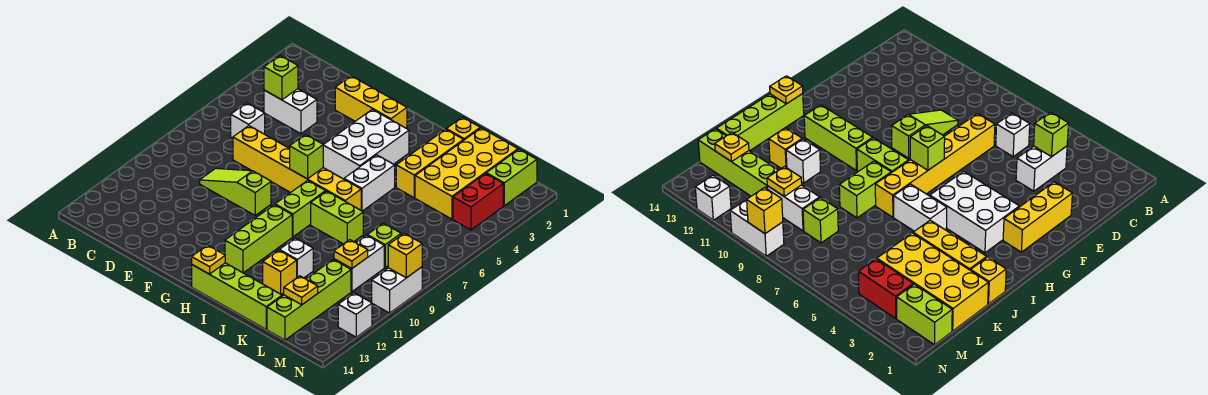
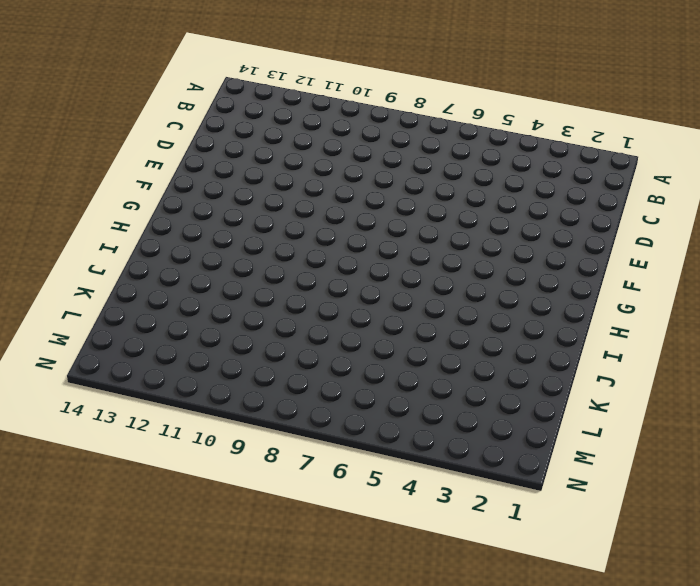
none -> white brick C4:D4 level 1
none -> white brick C6 level 1
none -> yellow brick D7:I7 level 1

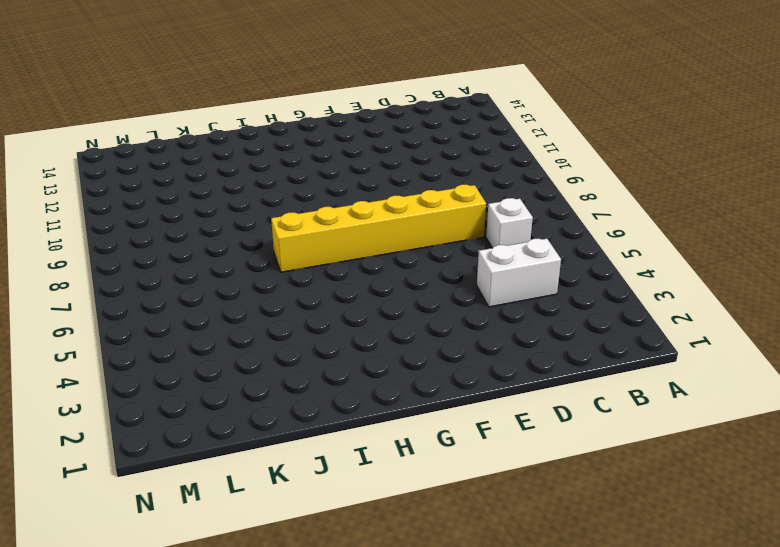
none -> lime slope D9:F9 level 1 top F
none -> yellow brick E2:G2 level 1
none -> white brick G3:H5 level 1

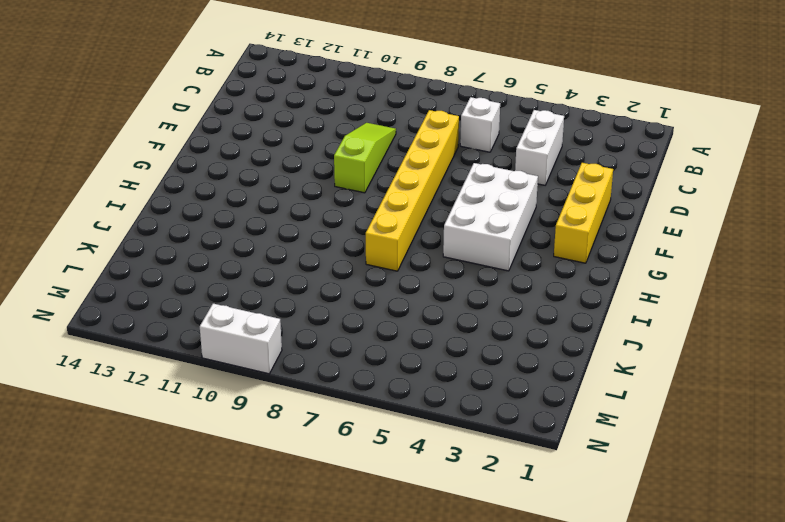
white brick F4:H5 level 1 -> white brick G3:H5 level 1
none -> lime brick H8:H9 level 1
none -> lime brick H10:H12 level 1
none -> lime brick H14:K14 level 1

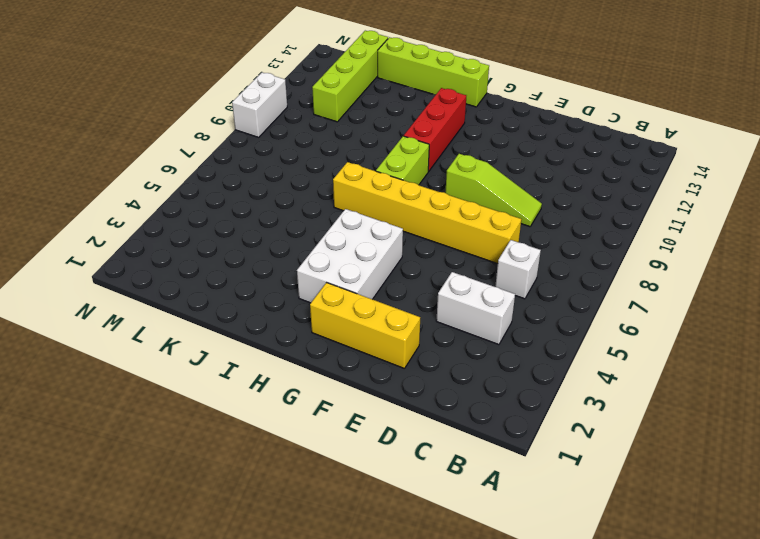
red brick H10:H12 level 1 -> lime brick H10:H12 level 1
none -> white brick I5:I6 level 1
none -> lime brick I8:J8 level 1
none -> yellow brick J1 level 1

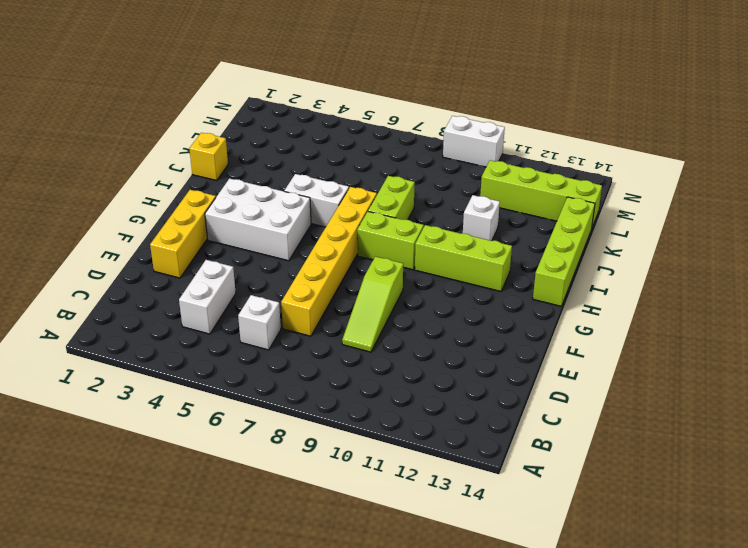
none -> yellow brick J2:J4 level 1
none -> yellow brick J12 level 1
none -> yellow brick K1:L4 level 1

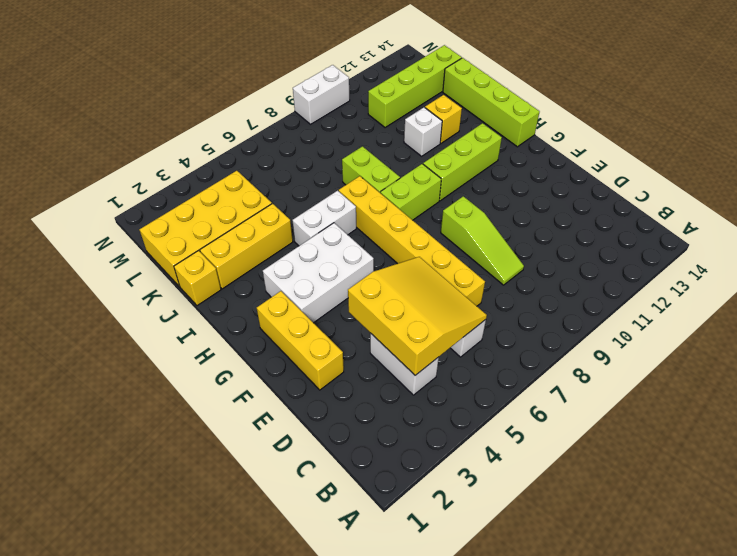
yellow slope C4:E6 level 2 top 4 -> lime brick C4 level 2
none -> lime brick L8 level 1
none -> white brick L9:L10 level 1
none -> lime brick M1:M2 level 1

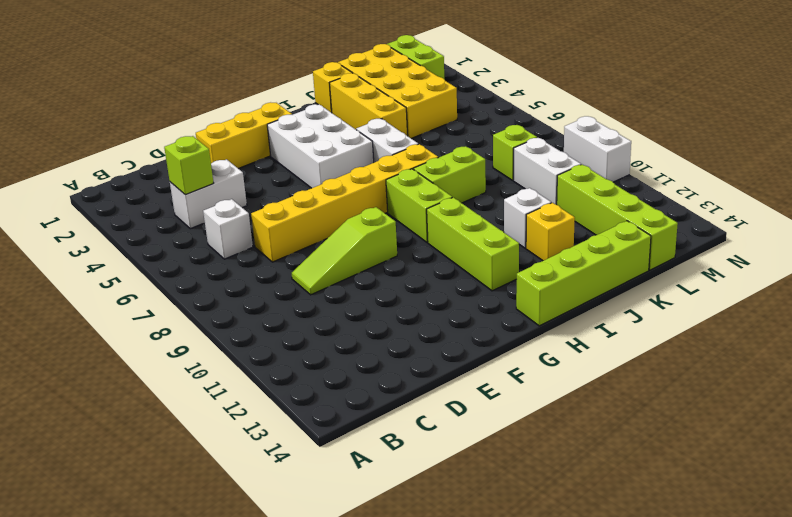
none -> red brick M3:M4 level 1
none -> white brick N12 level 1
none -> lime brick G7 level 2

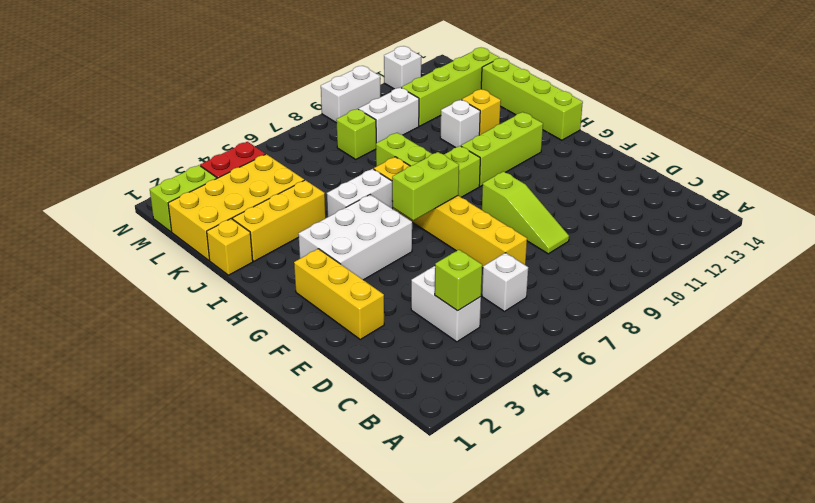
lime brick G6:G7 level 2 -> lime brick G7 level 2
none -> yellow plate H14 level 2
none -> yellow plate L10 level 2
none -> yellow plate L13 level 2

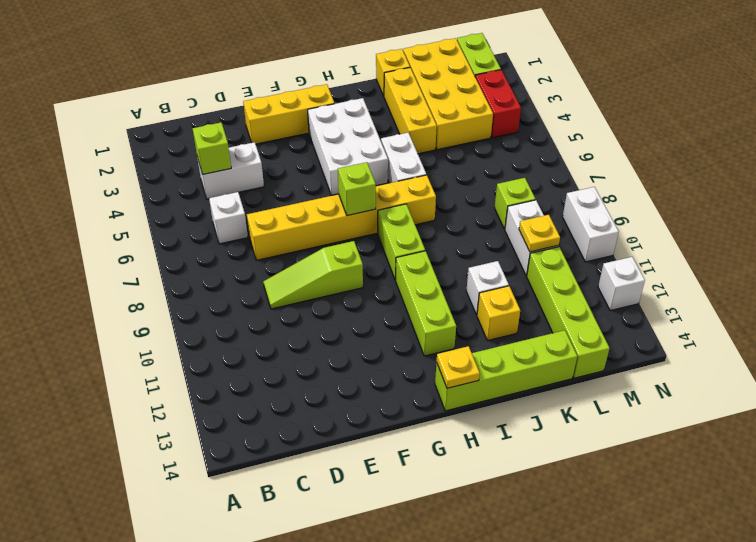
none -> lime brick I8:J8 level 1
none -> yellow plate L13 level 2
none -> yellow brick N9 level 2

